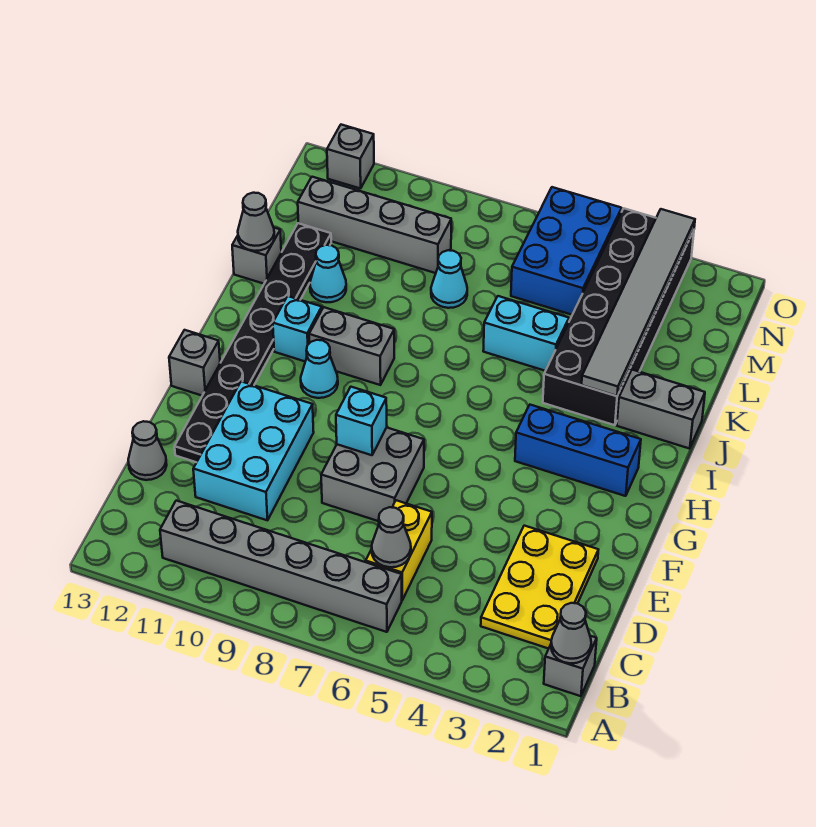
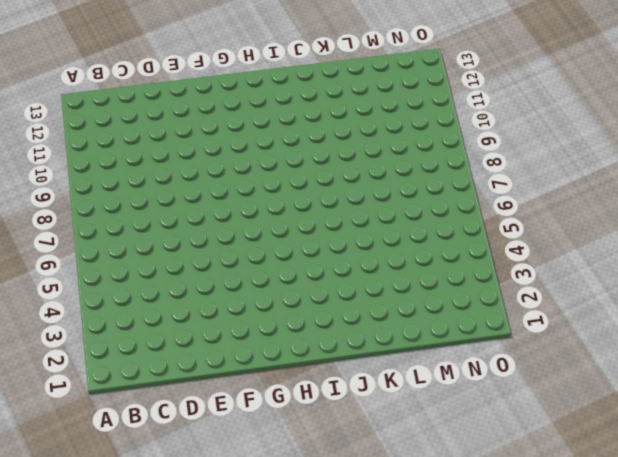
none -> grey brick B1 level 1
none -> grey brick B6:B11 level 1
none -> yellow plate C2:E3 level 1

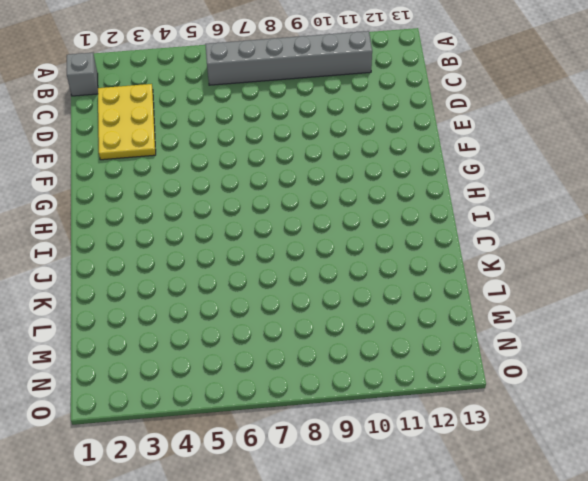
none -> yellow brick C6:D6 level 1
none -> cyan brick D10:F11 level 1
none -> grey cone D13 level 1

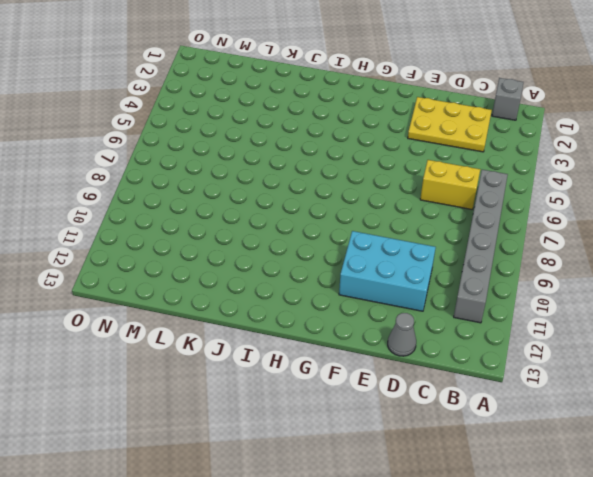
none -> grey brick E7:F8 level 1
none -> black plate E12:L12 level 1
none -> grey brick G13 level 1

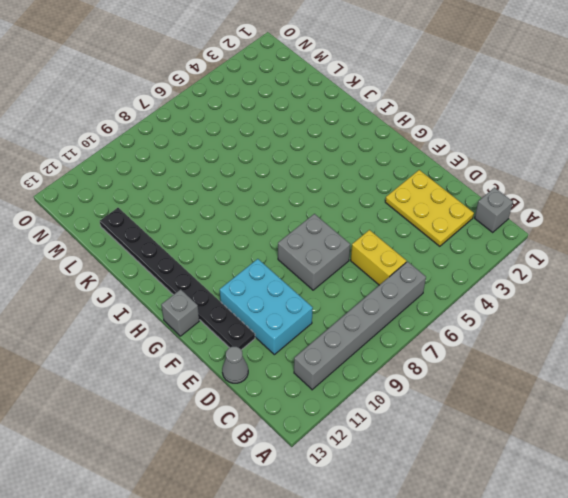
none -> blue brick H2:H4 level 1
none -> cyan cone H10 level 1
none -> grey brick I9:I10 level 1

